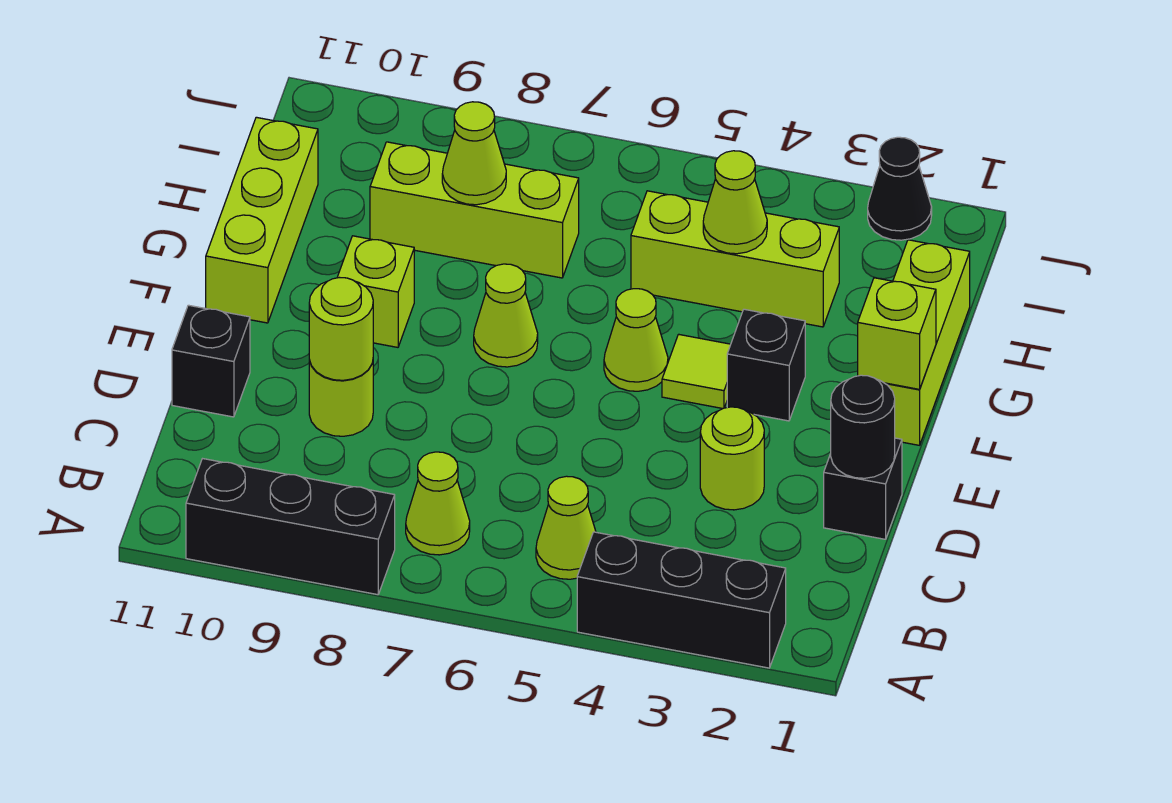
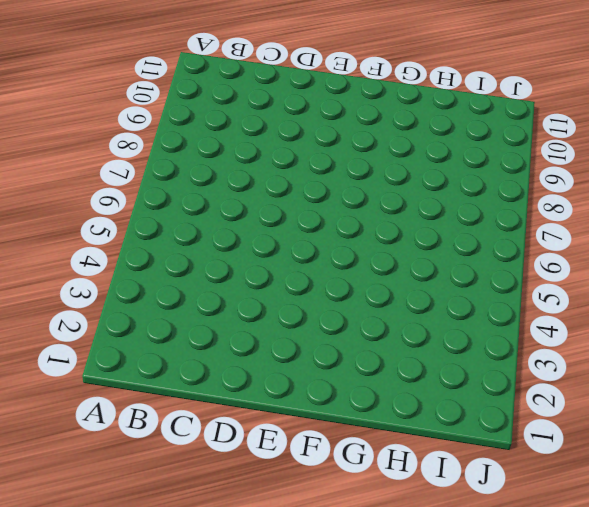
none -> black brick A2:A4 level 1
none -> black brick A8:A10 level 1
none -> lime cone B5 level 1

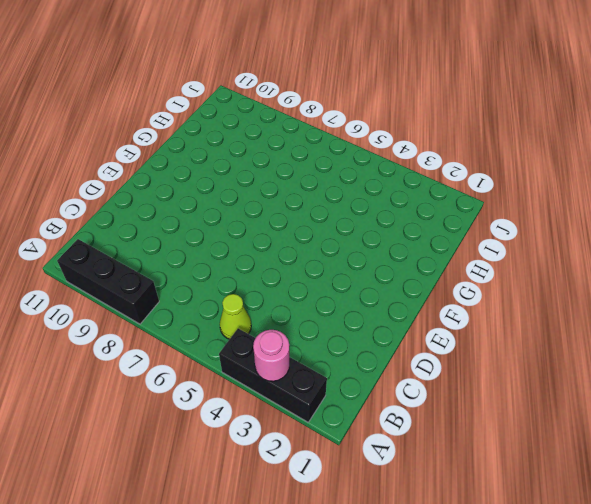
pink round brick A3 level 2 -> none
none -> lime cone B7 level 1
none -> black brick D1 level 1
none -> lime round brick D3 level 1

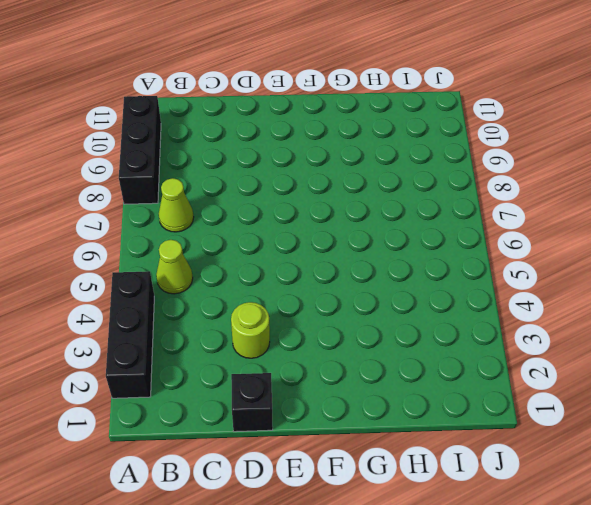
none -> lime round brick D9 level 1
none -> black brick D11 level 1
none -> lime brick F1:H1 level 1

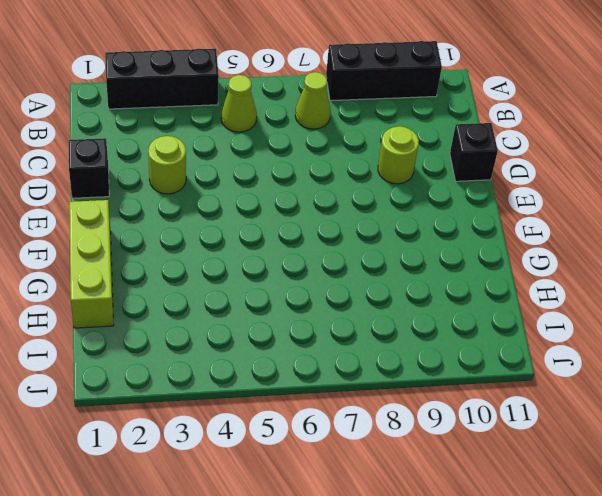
none -> black brick F3 level 1
none -> lime tile F4 level 1
none -> lime cone F5 level 1

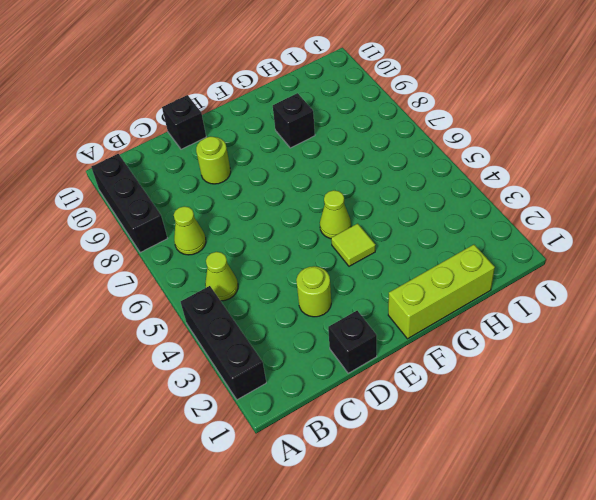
black brick G9 level 1 -> black brick F3 level 1
none -> lime cone F7 level 1
none -> lime brick F9 level 1
none -> lime brick F11:H11 level 1

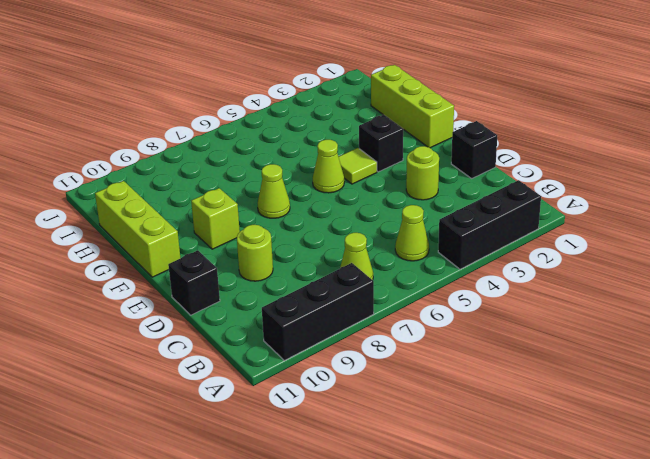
none -> lime brick H3:H5 level 1
none -> lime brick H7:H9 level 1
none -> black cone J2 level 1

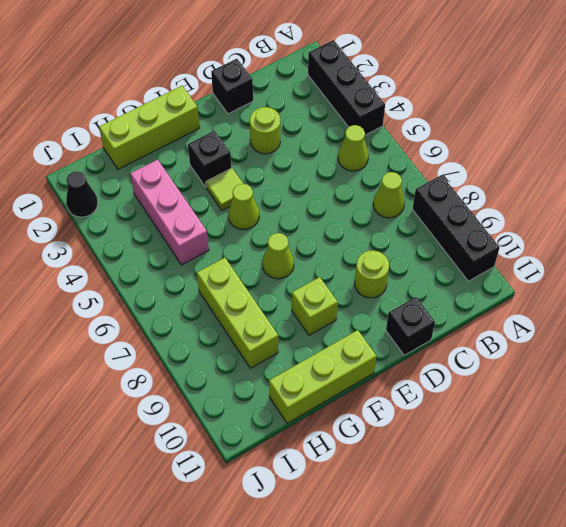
pink brick H3:H5 level 1 -> lime brick H3:H5 level 1
none -> black round brick D1 level 2
none -> lime round brick D9 level 2
none -> lime brick F1 level 2

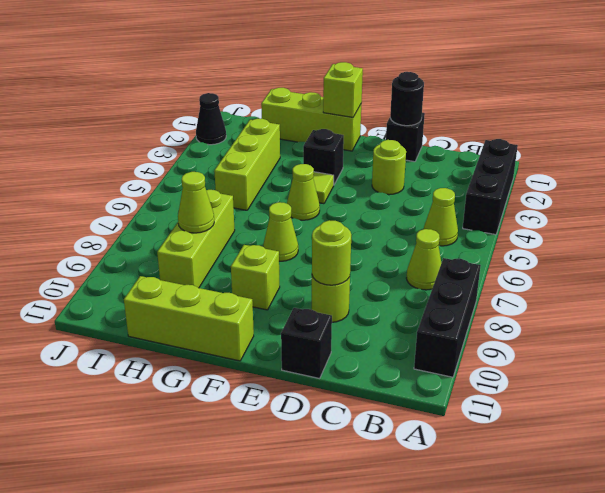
none -> lime cone H4 level 2

